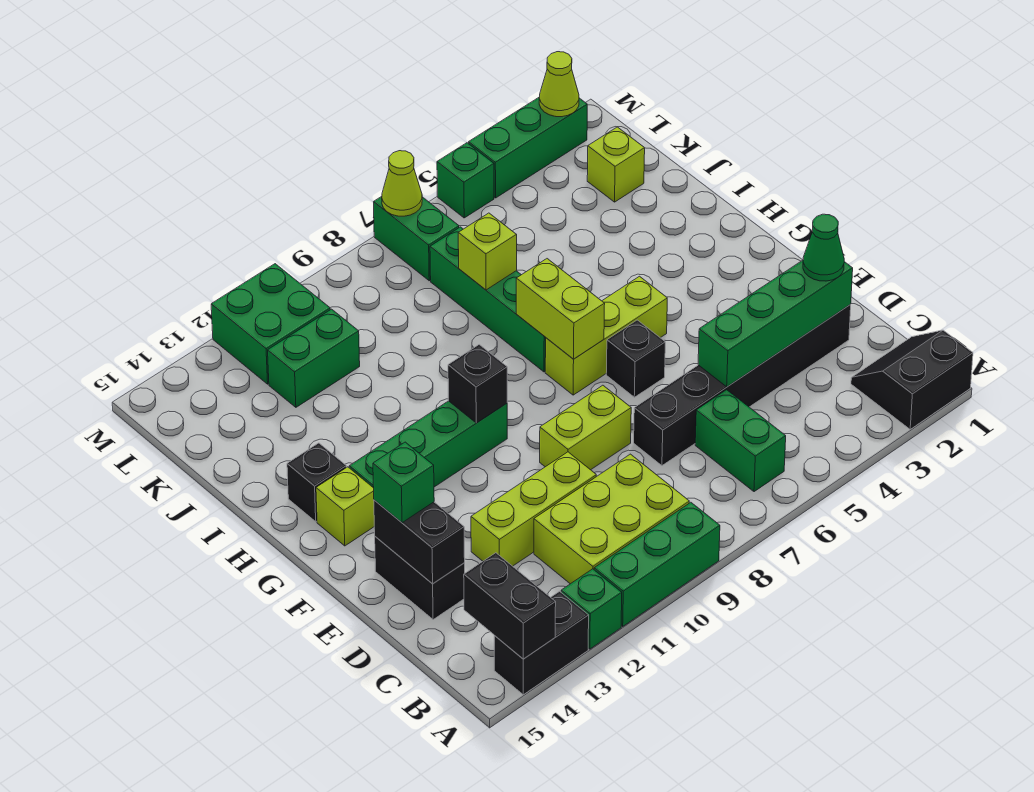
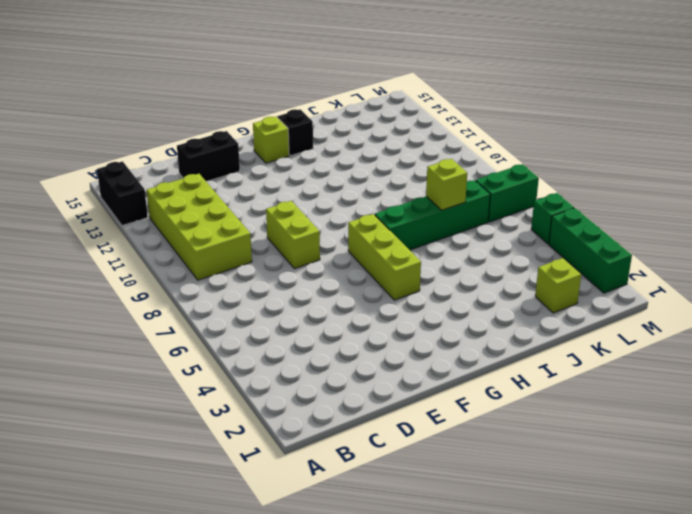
lime brick B9:C12 level 1 -> lime brick B9:C11 level 1
none -> black slope A1:B2 level 1 top A
none -> green brick A9:A11 level 1
none -> green brick A12 level 1
none -> green brick B6:C6 level 1

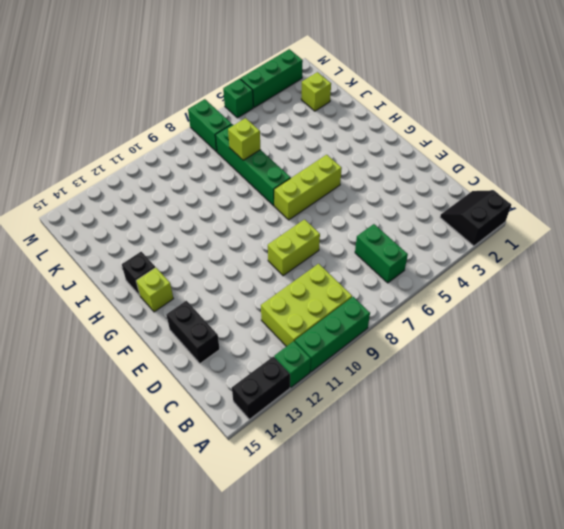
none -> black brick D2:D7 level 1
none -> lime brick D10:D12 level 1
none -> black brick F6 level 1
none -> green brick G10:G13 level 1

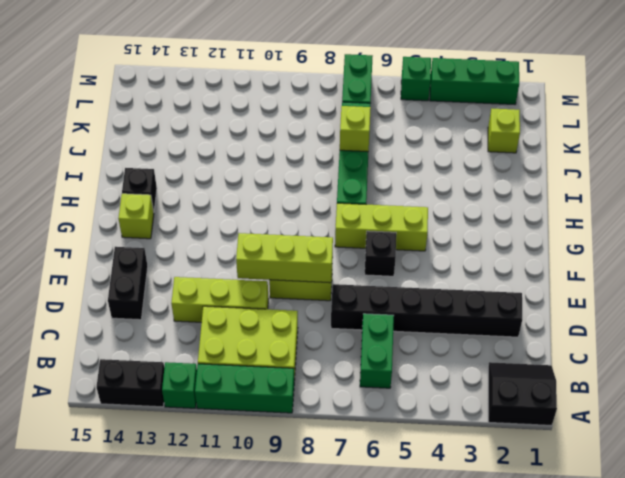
lime brick E8:E10 level 2 -> none
none -> green brick G10:G13 level 1
none -> green brick K11:K12 level 1
none -> green brick L11:M12 level 1
none -> black brick A14:B14 level 2

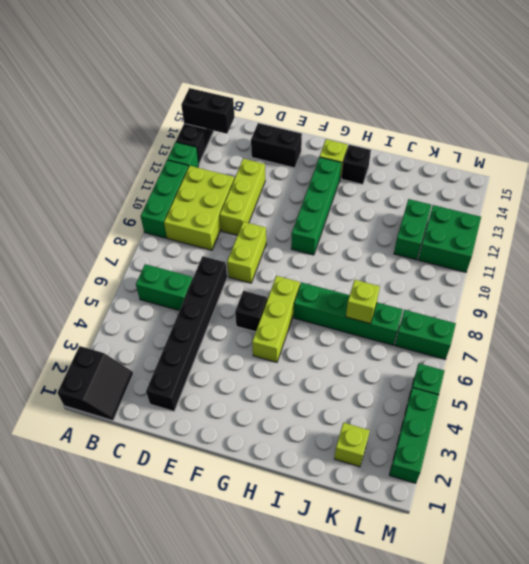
none -> green brick D2:D5 level 2
none -> black brick D14:E14 level 2
none -> lime brick G7:H7 level 2
none -> black brick G10 level 2

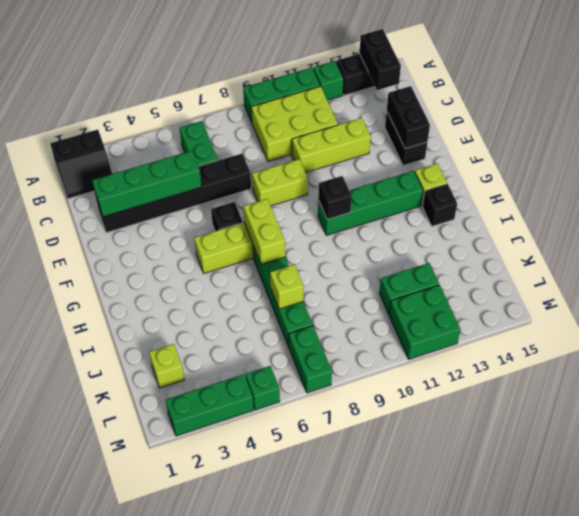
none -> lime cone M2 level 2
none -> lime cone M7 level 2
none -> green cone D2 level 3
none -> green brick E14 level 3

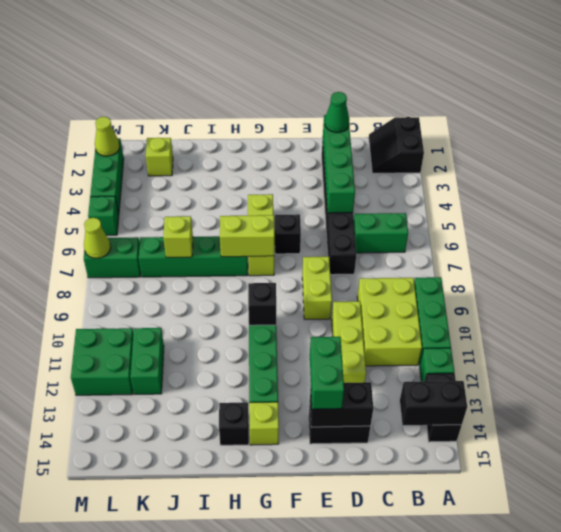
green brick E13:E14 level 3 -> green brick E14 level 3

